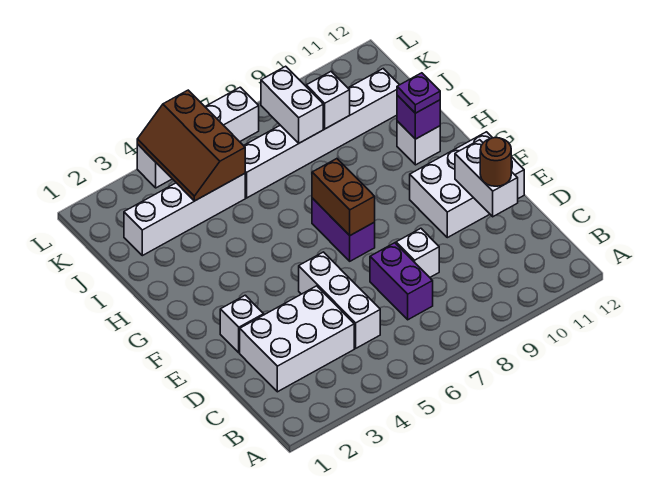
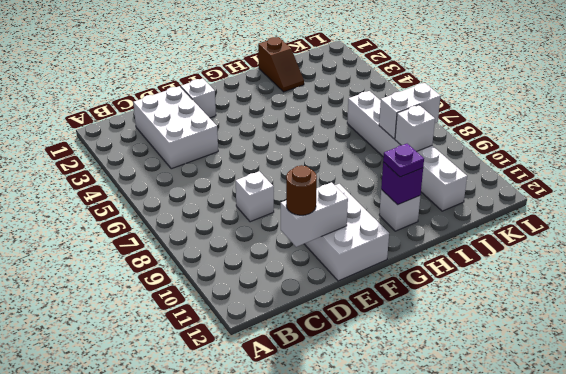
brown slope I1:I2 level 1 top 1 -> none
none -> white brick C5:E5 level 1
none -> purple brick C7:D7 level 1
none -> purple brick F7:G7 level 1

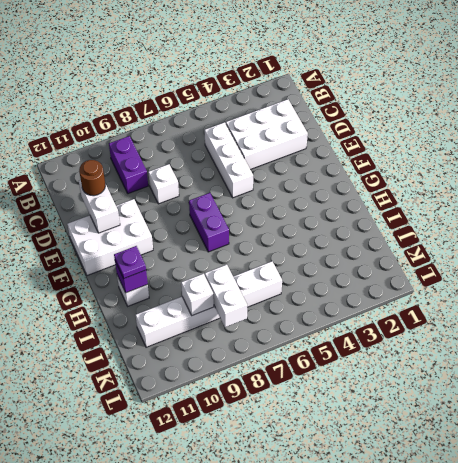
purple brick B9:C9 level 1 -> purple brick C7:D7 level 1
none -> white brick E2 level 1
none -> white brick J2:J5 level 1
none -> white brick L4:L7 level 1

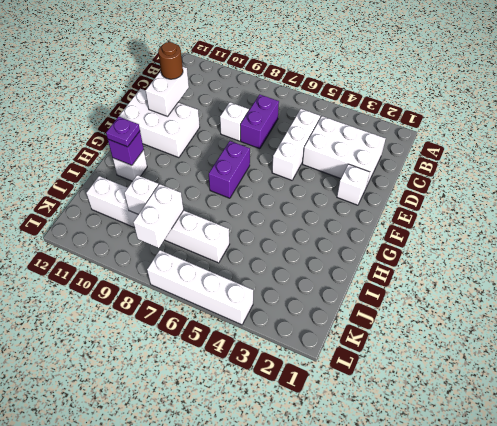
none -> white brick J2:J5 level 1
none -> brown brick F7:G7 level 2
none -> brown slope J4:L5 level 2 top 5

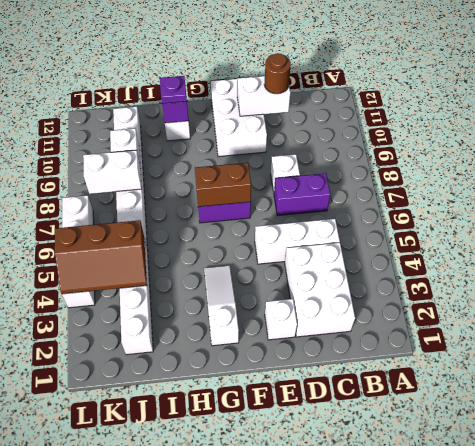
white slope G2:G4 level 1 top 2 -> none

